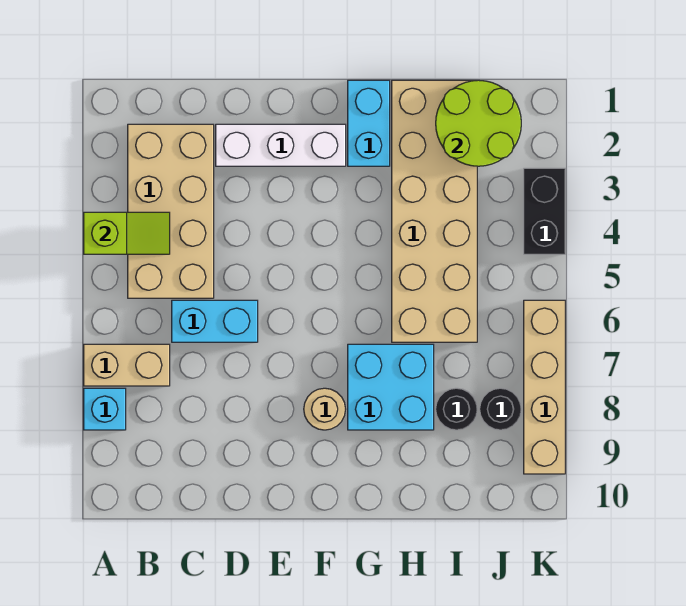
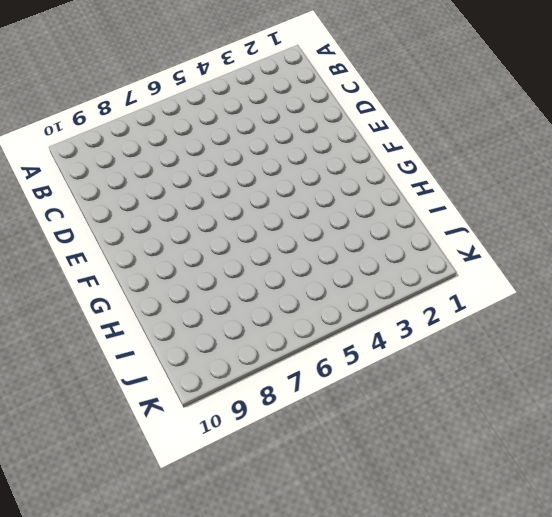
none -> tan brick A7:B7 level 1
none -> cyan brick A8 level 1
none -> tan brick B2:C5 level 1

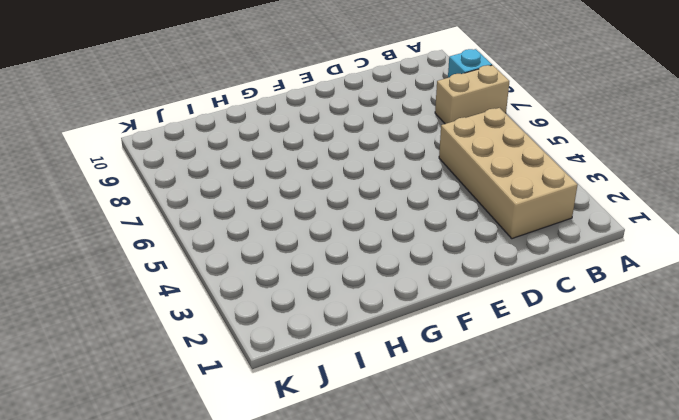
none -> cyan brick C6:D6 level 1
none -> white brick D2:F2 level 1
none -> tan round brick F8 level 1

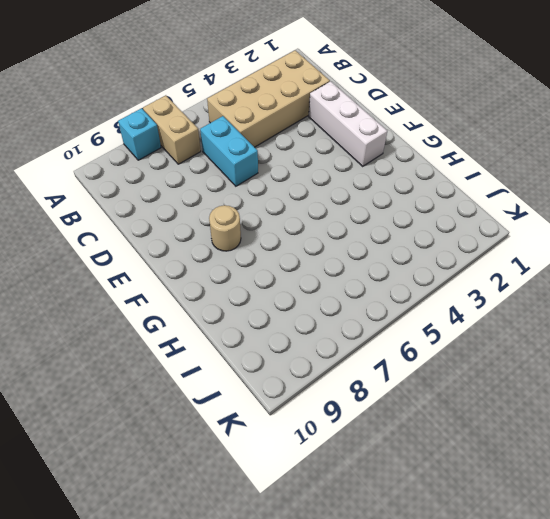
none -> cyan brick G1:G2 level 1
none -> cyan brick G7:H8 level 1
none -> tan brick H1:I6 level 1

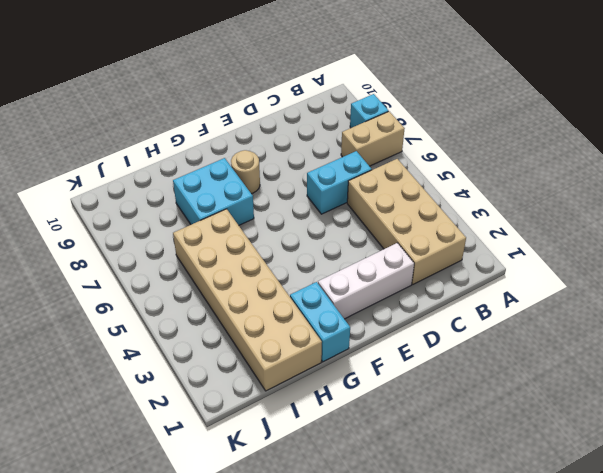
none -> black round brick I8 level 1
none -> black round brick J8 level 1
none -> black brick K3:K4 level 1

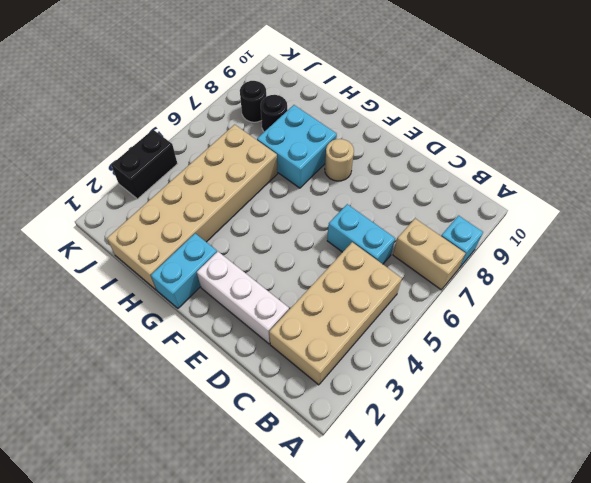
none -> tan brick K6:K9 level 1
none -> lime slope A4:B4 level 2 top A
none -> lime round brick I1:J2 level 2

